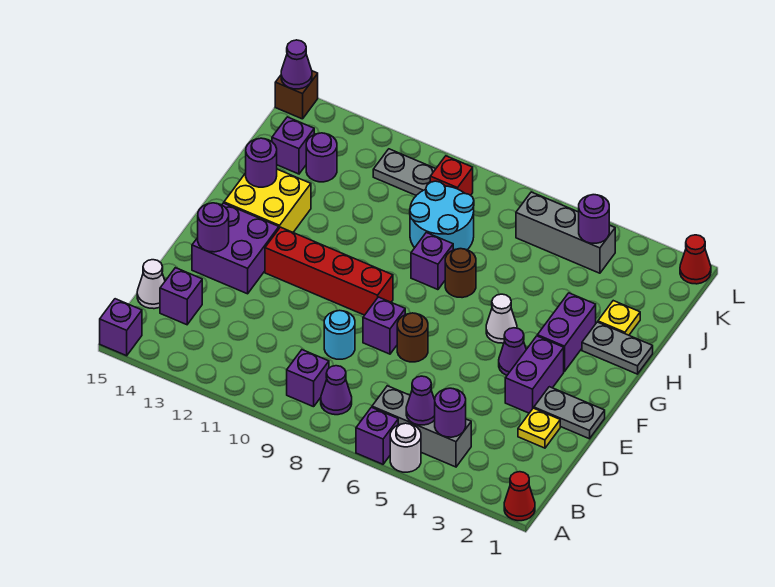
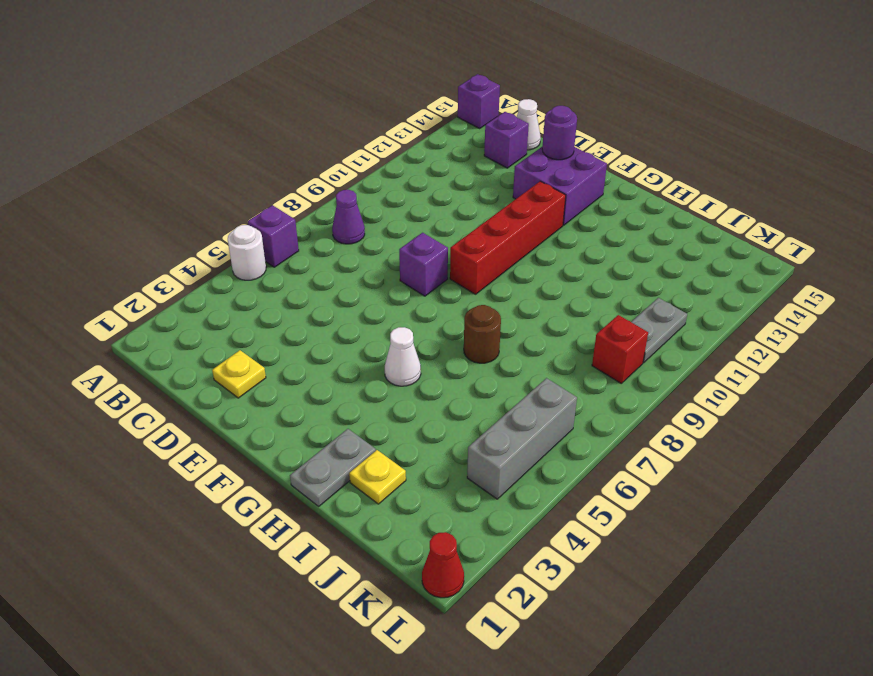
none -> red cone A1 level 1
none -> grey brick B4:B6 level 1
none -> purple brick B9 level 1
none -> cyan round brick D9 level 1

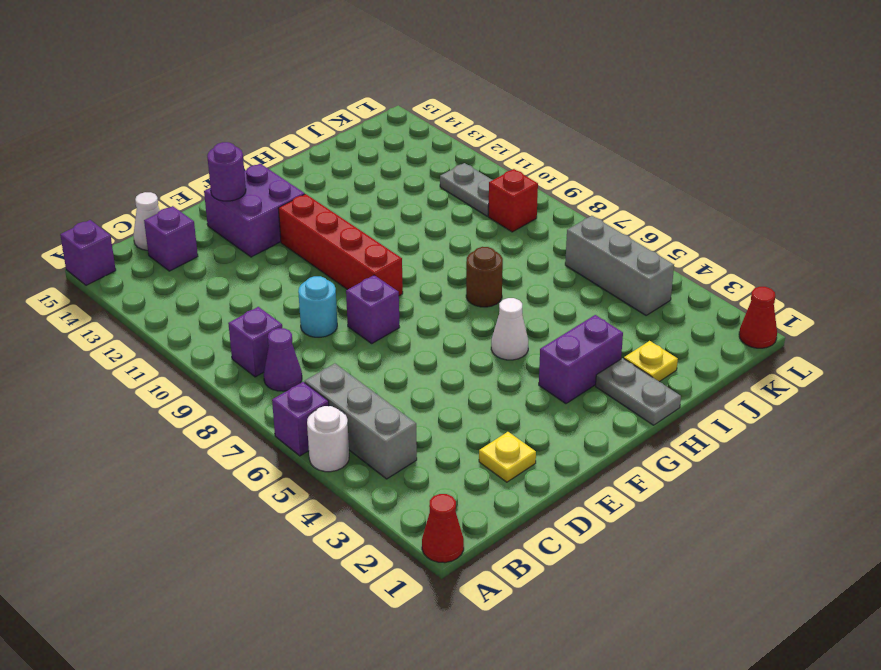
none -> grey plate E1:E2 level 1
none -> purple brick E3:F3 level 1
none -> brown round brick E7 level 1
none -> purple cone F4 level 1

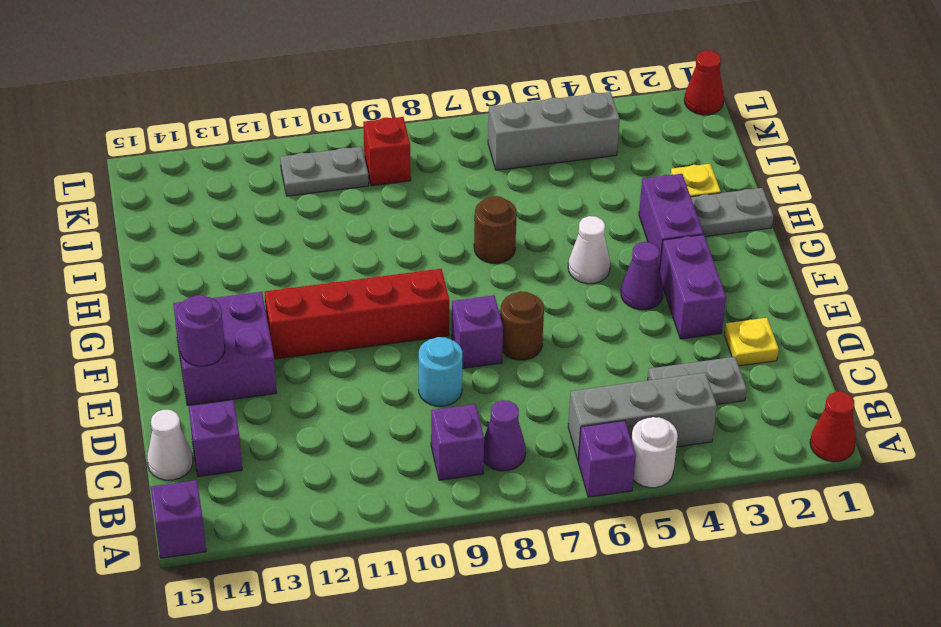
grey plate C3:C4 level 1 -> grey plate E1:E2 level 1
none -> yellow brick G13:H14 level 1
none -> purple brick H8 level 1
none -> cyan round brick I8:J9 level 1
none -> purple round brick J13 level 1

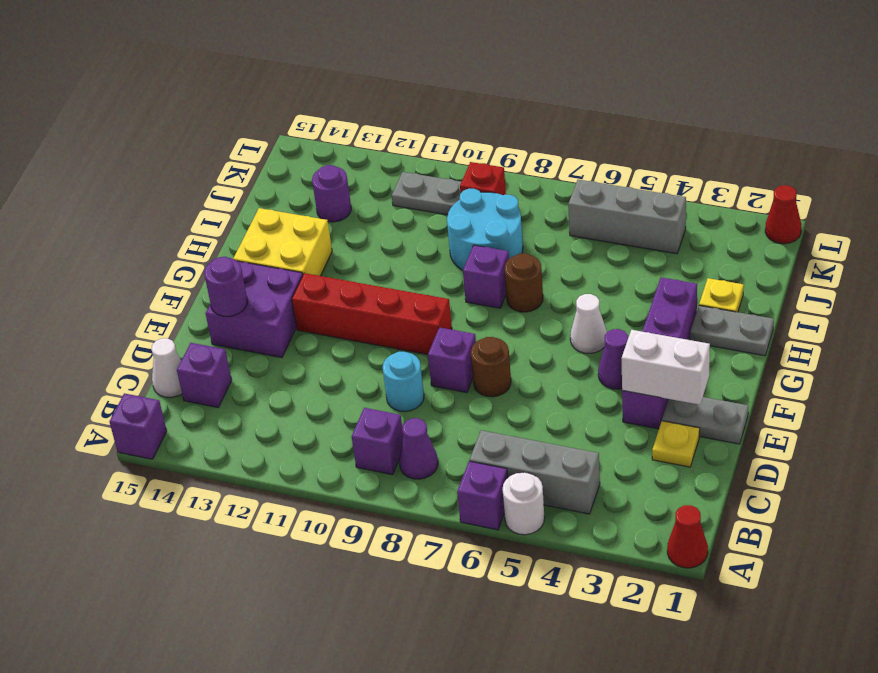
white brick E2:E3 level 2 -> none
none -> purple brick J14 level 1
none -> brown brick L15 level 1
none -> purple round brick B4 level 2
none -> purple cone B5 level 2

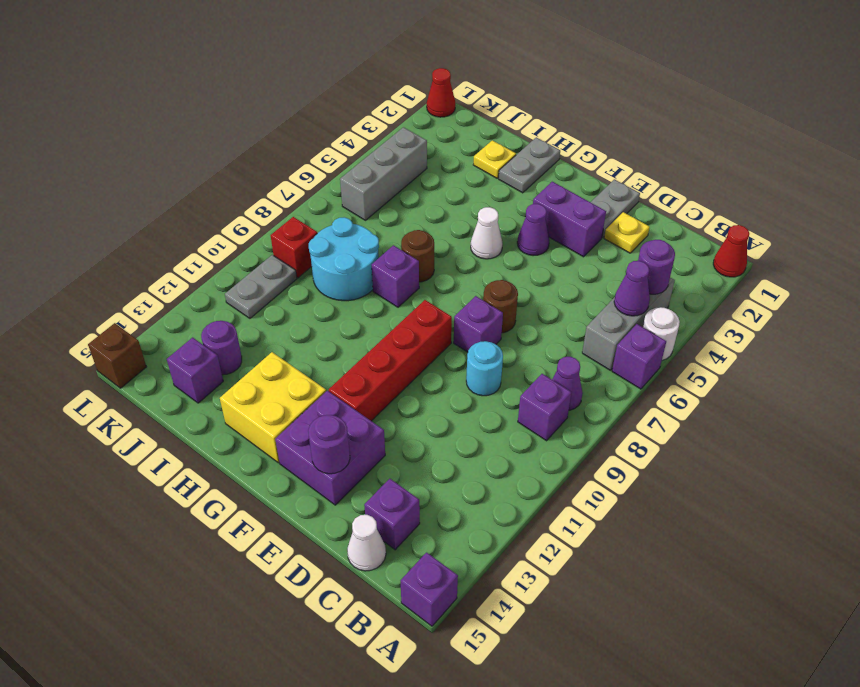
none -> purple brick G3:H3 level 1
none -> purple round brick H14 level 2
none -> purple round brick K4 level 2
none -> purple cone L15 level 2

